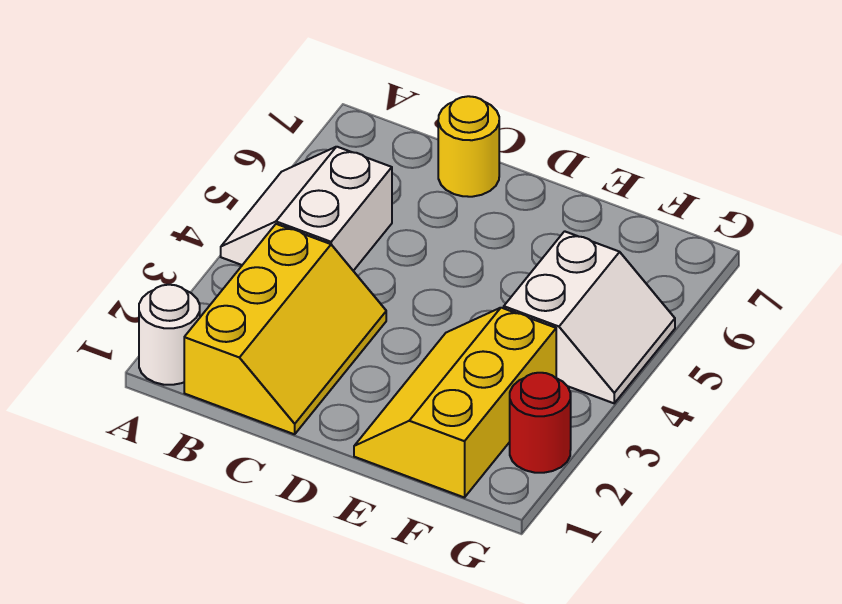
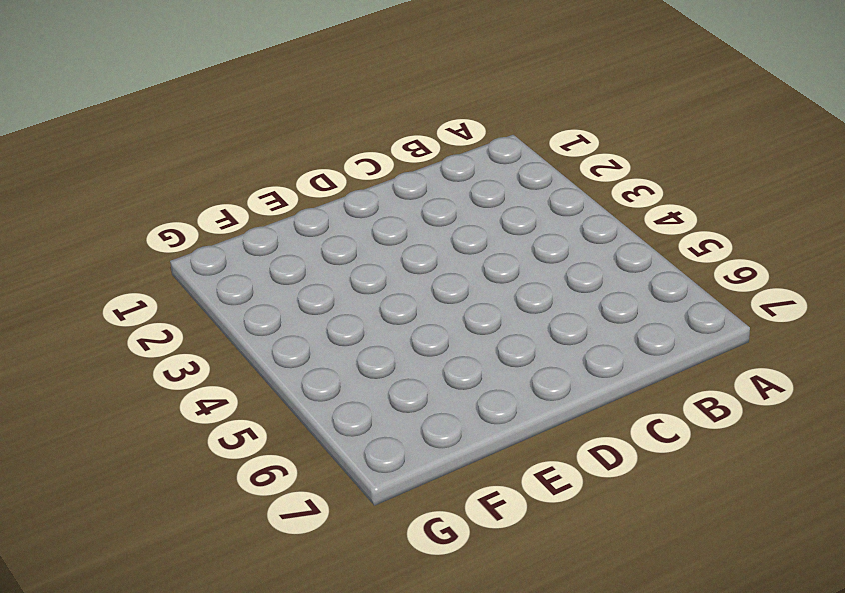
none -> white round brick A1 level 1
none -> white slope A4:B5 level 1 top B

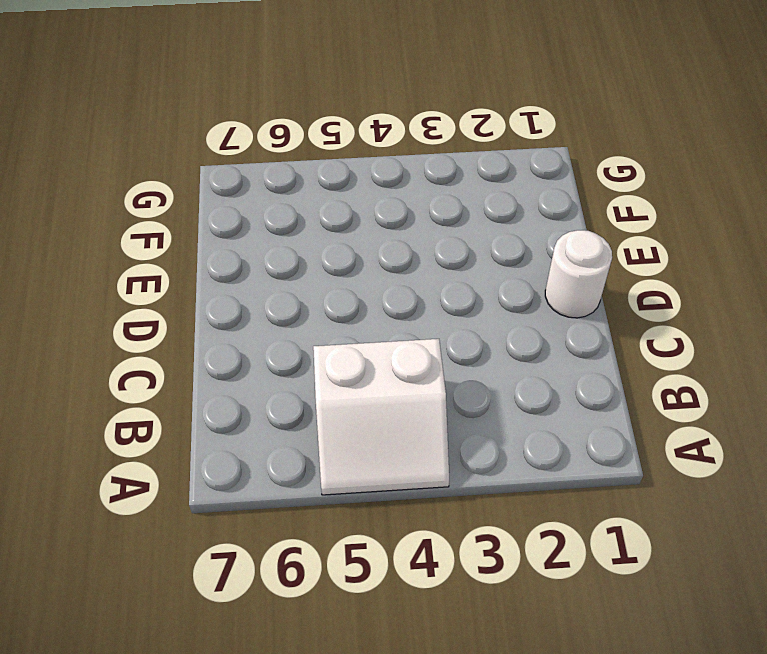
white round brick D1 level 1 -> white round brick A1 level 1
none -> yellow slope B1:C3 level 1 top B
none -> yellow round brick C7 level 1

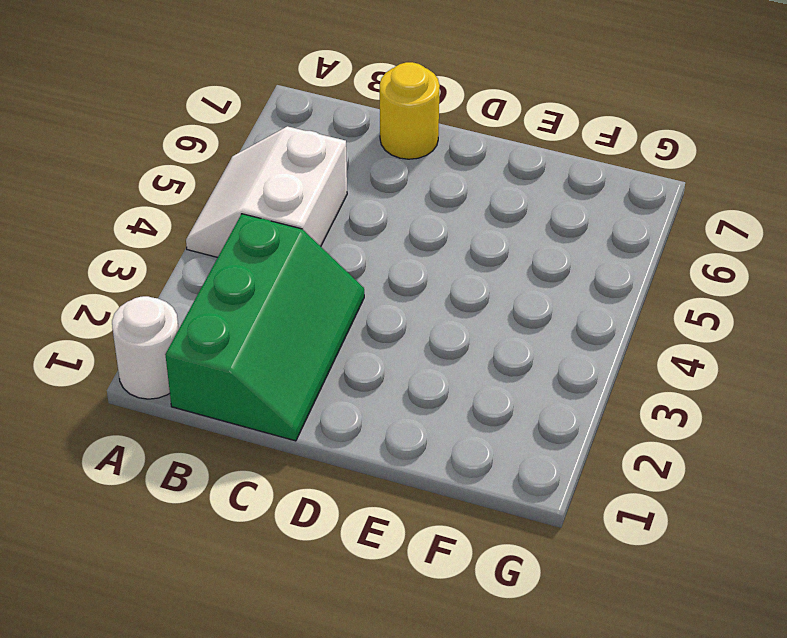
green slope B1:C3 level 1 top B -> yellow slope B1:C3 level 1 top B
none -> yellow slope E1:F3 level 1 top F
none -> white slope F4:G5 level 1 top F

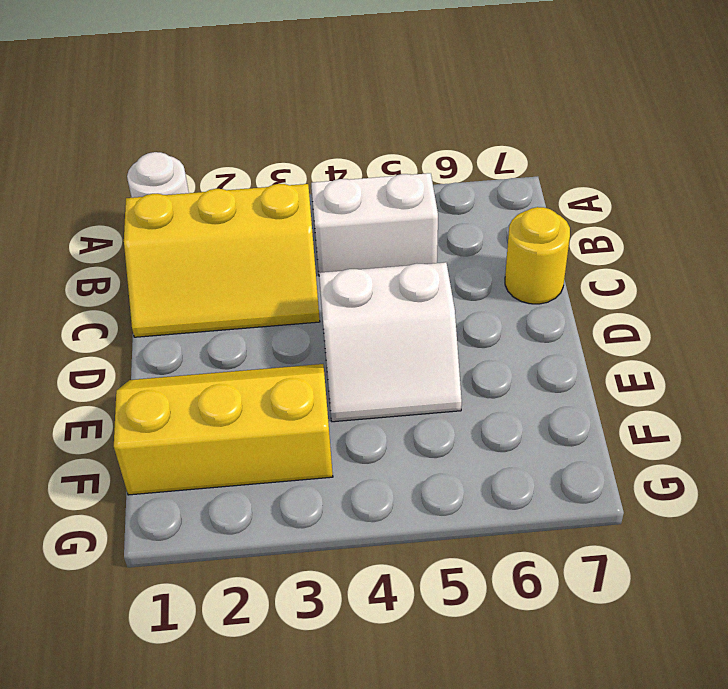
white slope D4:E5 level 1 top D -> white slope F4:G5 level 1 top F
none -> red round brick G2 level 1

